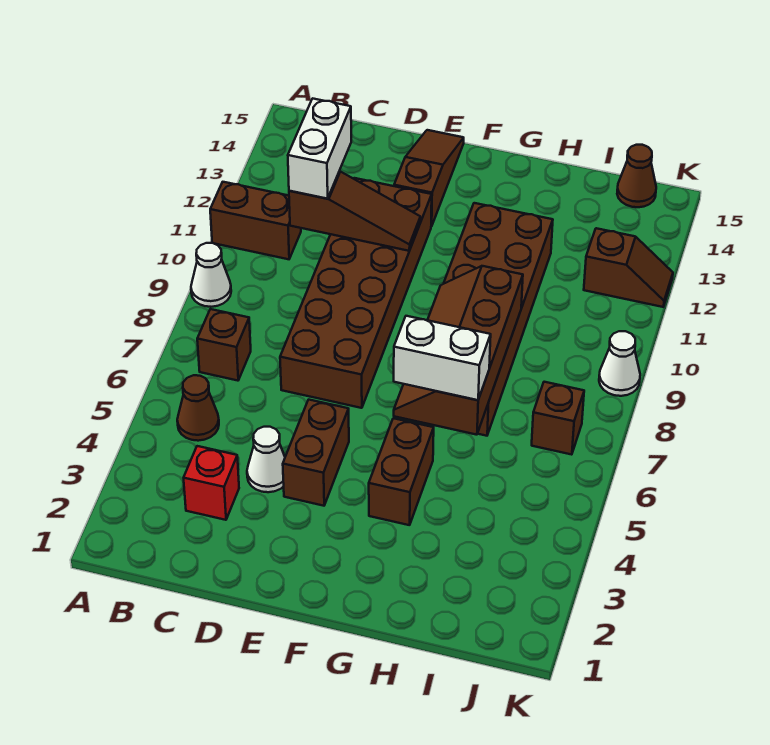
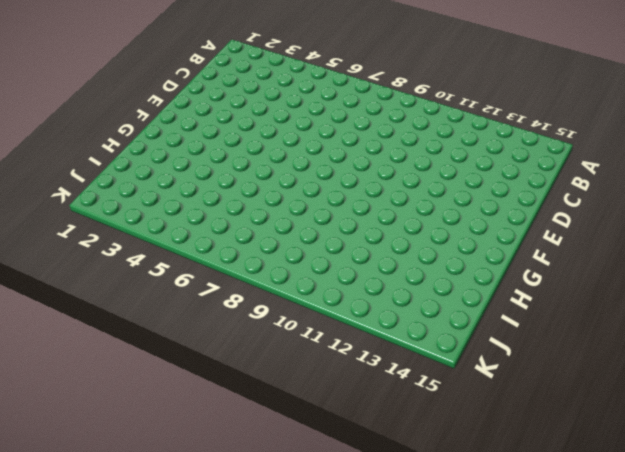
none -> white cone A9 level 1
none -> brown brick A11:B11 level 1
none -> brown cone B5 level 1

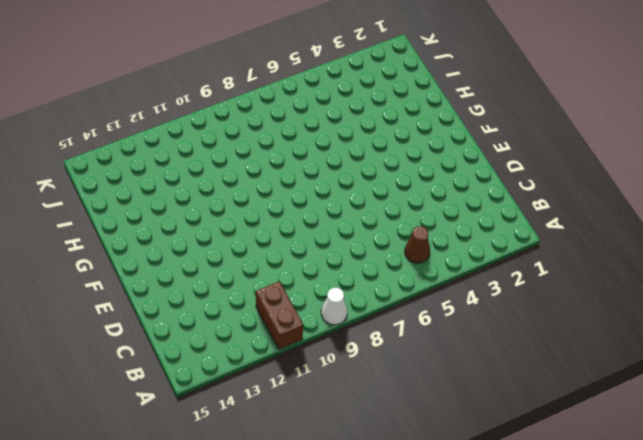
none -> brown brick B7 level 1
none -> red brick C3 level 1
none -> white cone D4 level 1

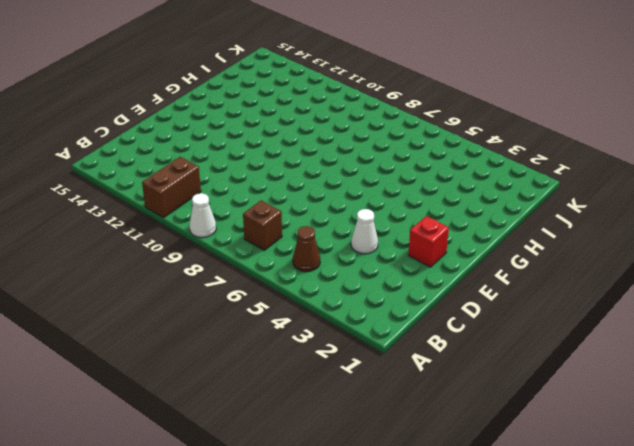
red brick E2 level 1 -> red brick C3 level 1
none -> brown brick D7:E12 level 1
none -> brown brick E4:E5 level 1
none -> brown slope E13:E15 level 1 top 13

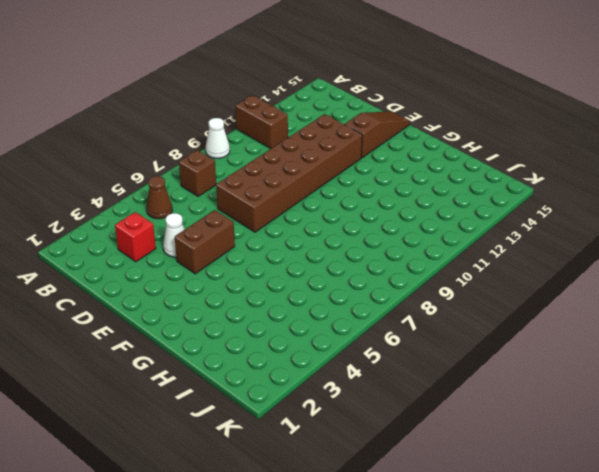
none -> brown brick G4:G5 level 1
none -> brown brick G7:H12 level 1
none -> brown brick J7 level 1

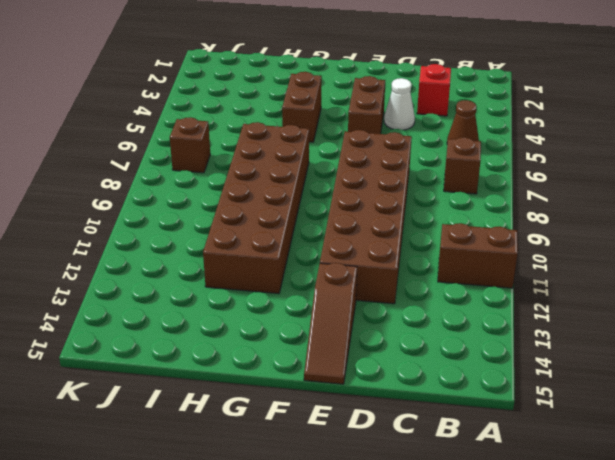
none -> white cone A9 level 1
none -> brown slope J12:K12 level 1 top J
none -> brown cone J15 level 1

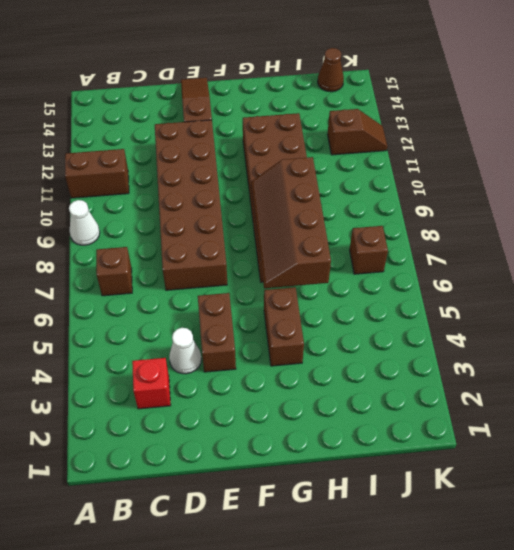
none -> brown cone B5 level 1
none -> white cone K9 level 1
none -> brown slope C11:E11 level 2 top C

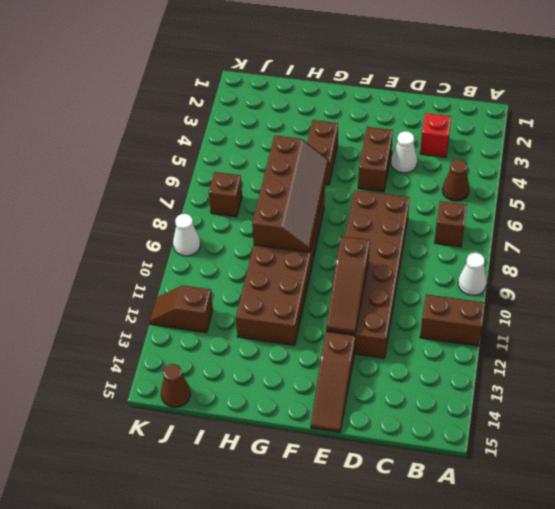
brown slope E10:E12 level 2 top 10 -> brown slope C11:E11 level 2 top C
none -> white brick C11:C12 level 3
none -> white brick G6:H6 level 3

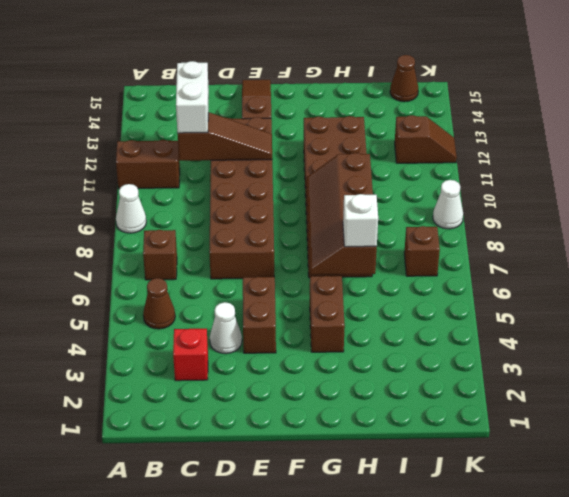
white brick H6 level 3 -> white brick G6:H6 level 3

